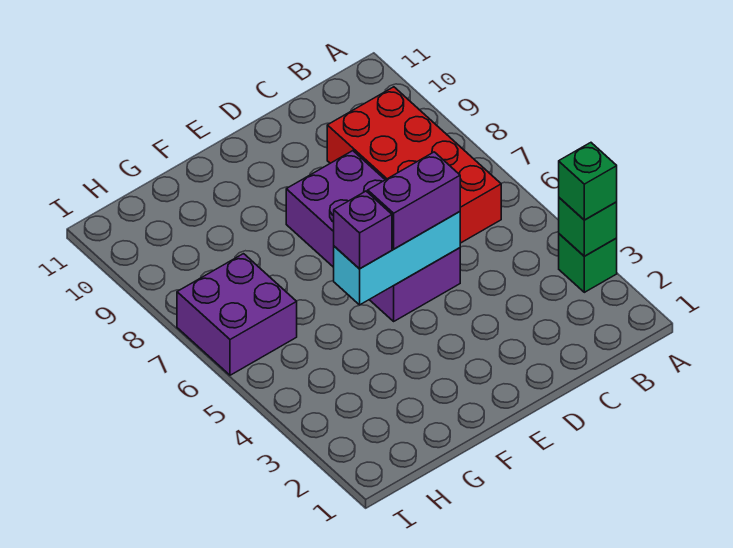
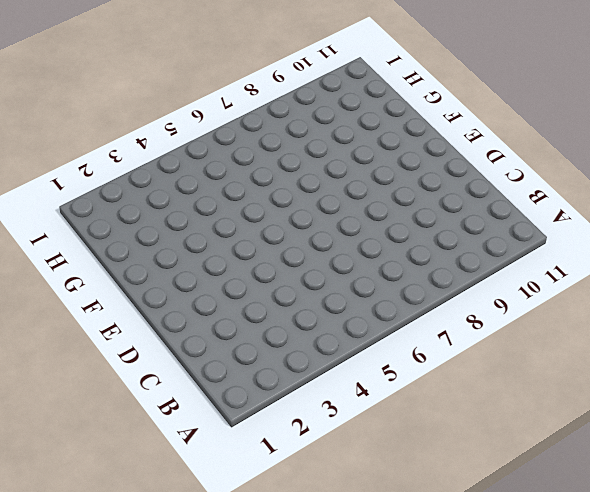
none -> green brick A3 level 1
none -> red brick B6:C9 level 1

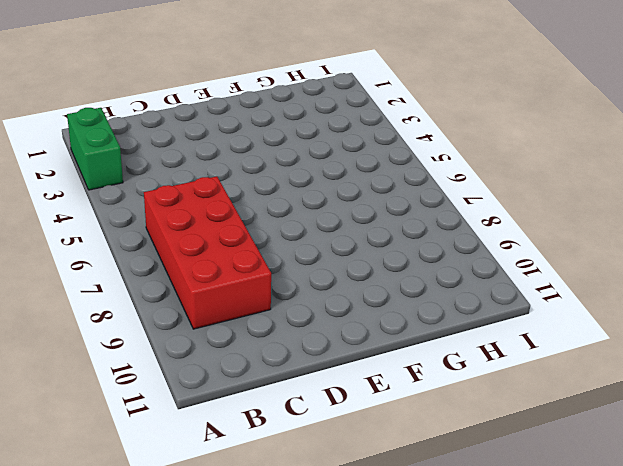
green brick A2:A3 level 1 -> green brick A3 level 1
none -> purple brick D5:E8 level 1
none -> purple brick H6:I7 level 1

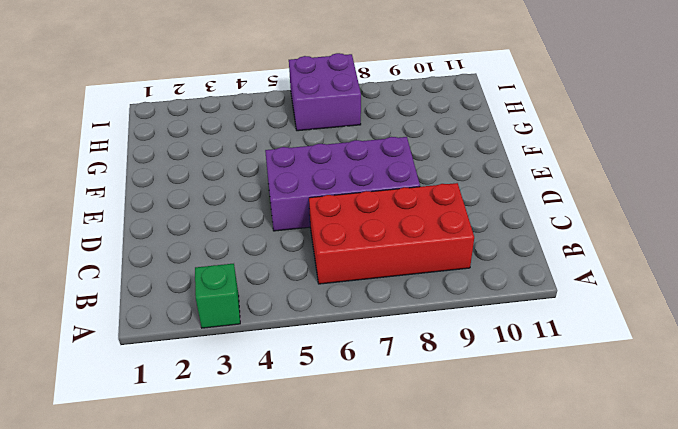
none -> green brick A3 level 2
none -> cyan brick D5:F5 level 2

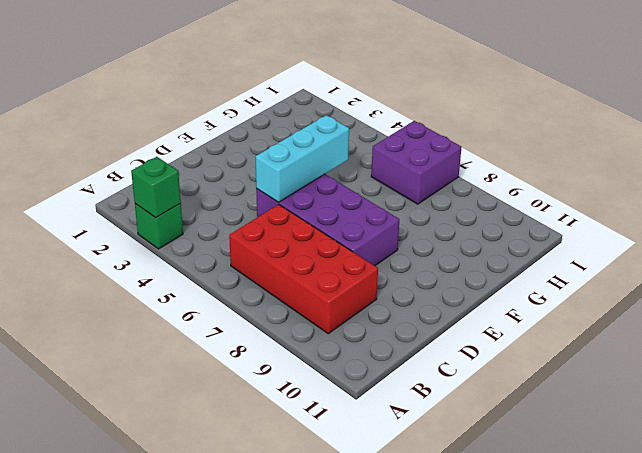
none -> green brick A3 level 3
none -> purple brick D5:E5 level 3

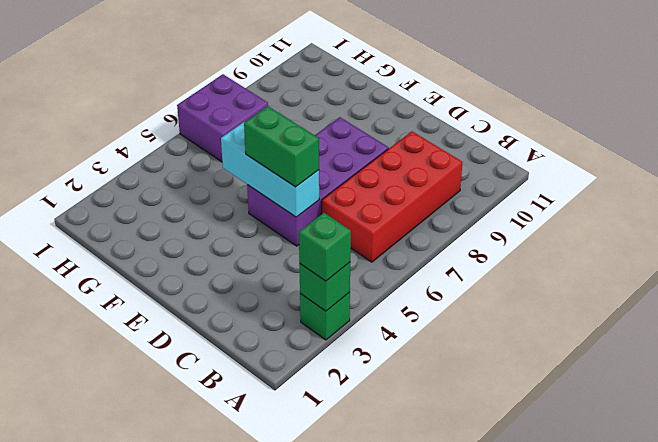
green brick D5:E5 level 3 -> purple brick D5:E5 level 3
none -> purple brick F5 level 3

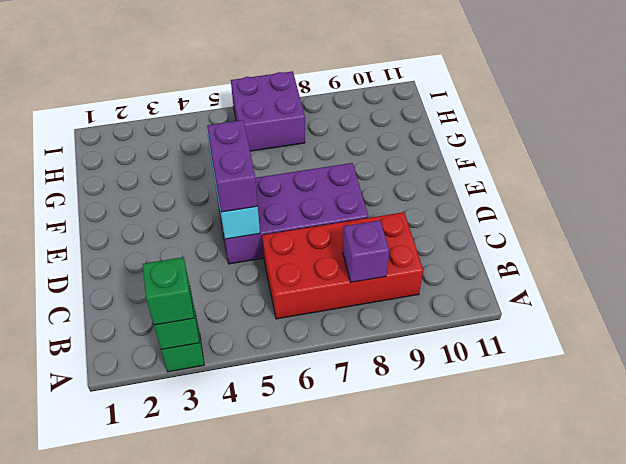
purple brick B8 level 2 -> purple brick F5 level 3

